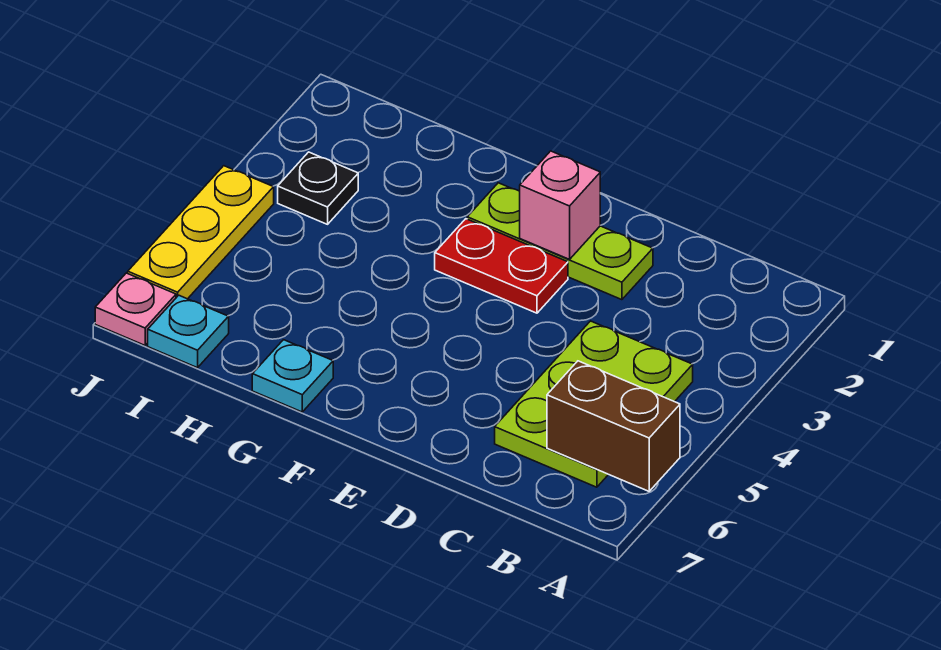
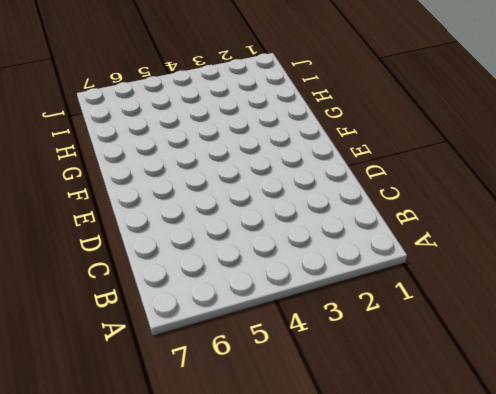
none -> lime plate B4:C6 level 1
none -> lime plate D2:F2 level 1

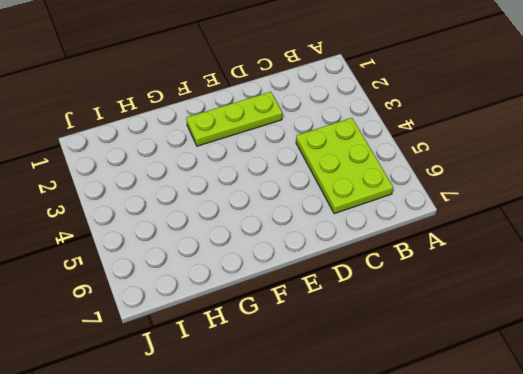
none -> red plate E3:F3 level 1
none -> cyan plate G7 level 1

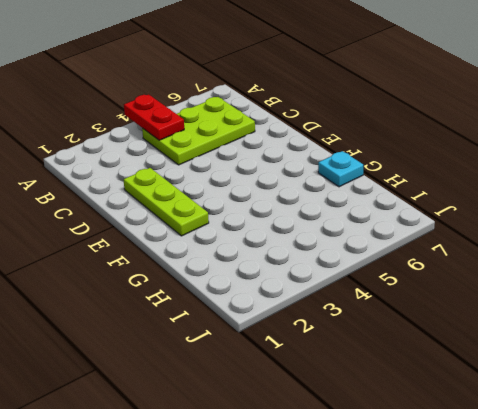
red plate A4:B4 level 2 -> red plate E3:F3 level 1
none -> black plate I3 level 1
none -> cyan plate I7 level 1

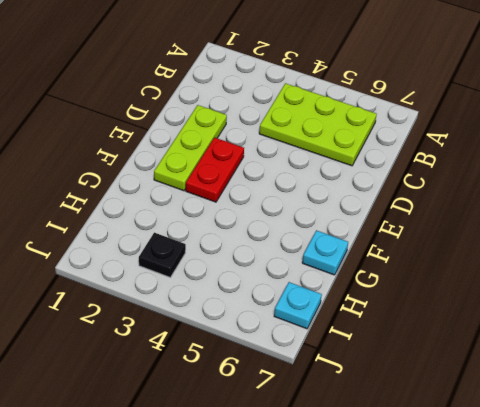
none -> yellow plate J4:J6 level 1
none -> pink plate J7 level 1

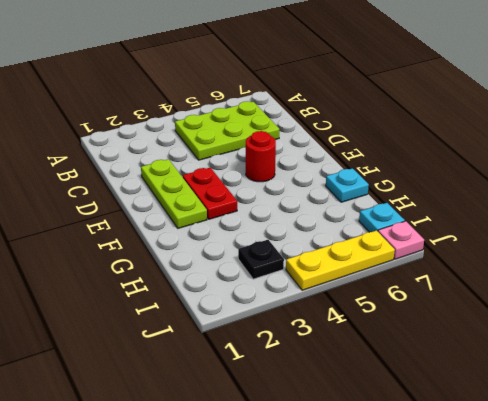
red round brick E5 level 1 -> none
none -> brown brick A6:B6 level 2
none -> pink brick E2 level 2

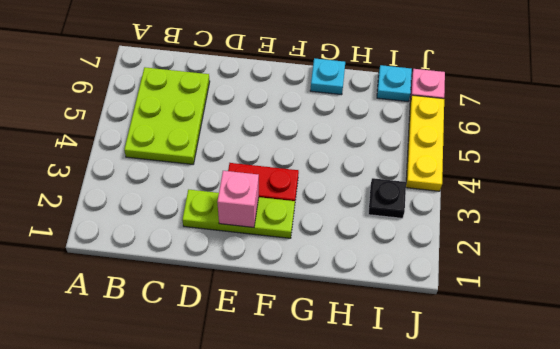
none -> brown brick A6:B6 level 2

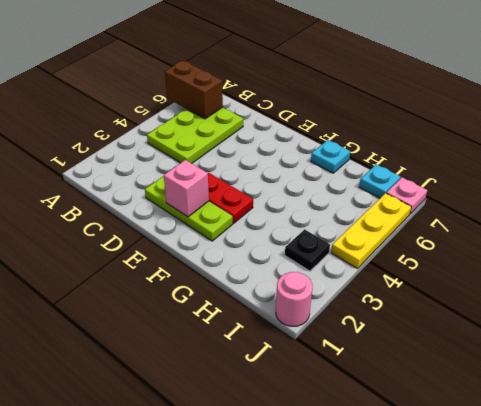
pink round brick J1 level 1 -> none

